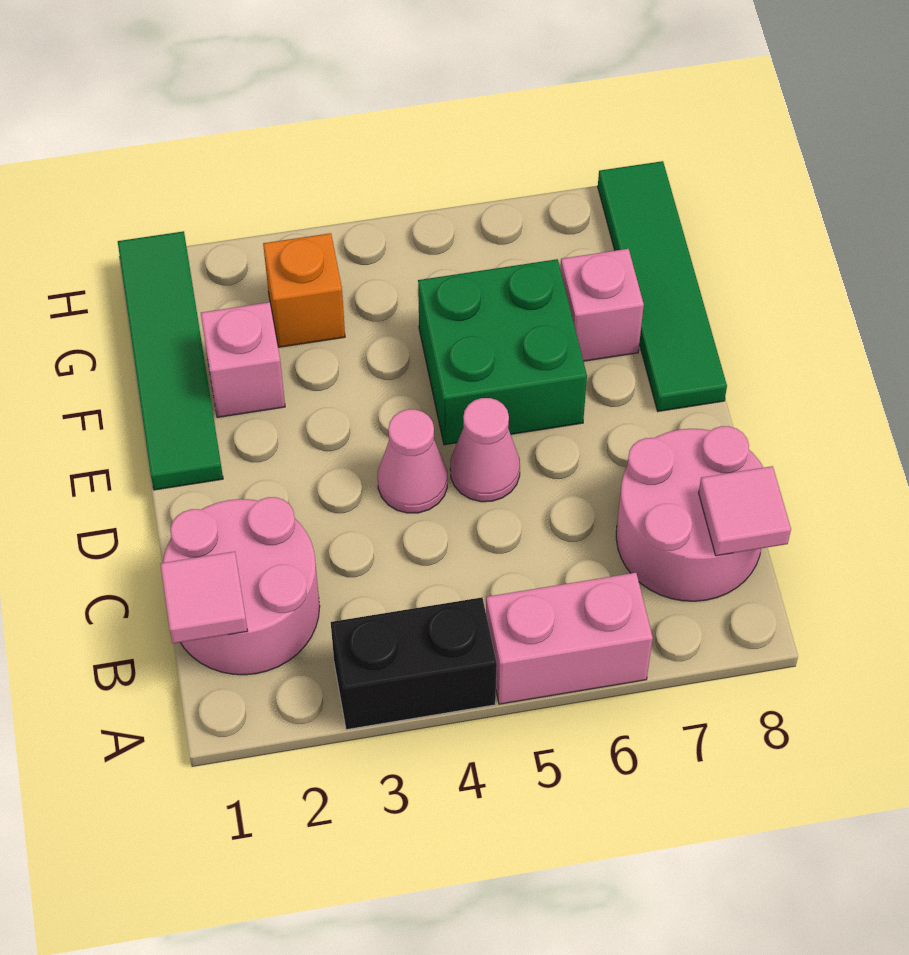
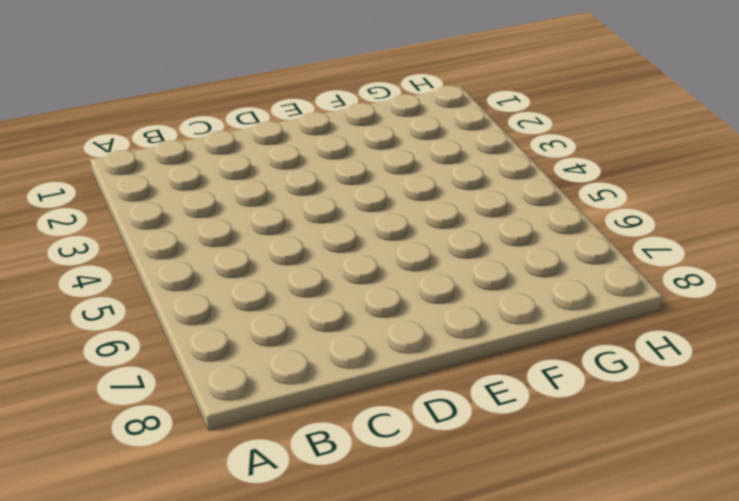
none -> black brick A3:A4 level 1
none -> pink brick A5:A6 level 1
none -> pink round brick B1:C2 level 1

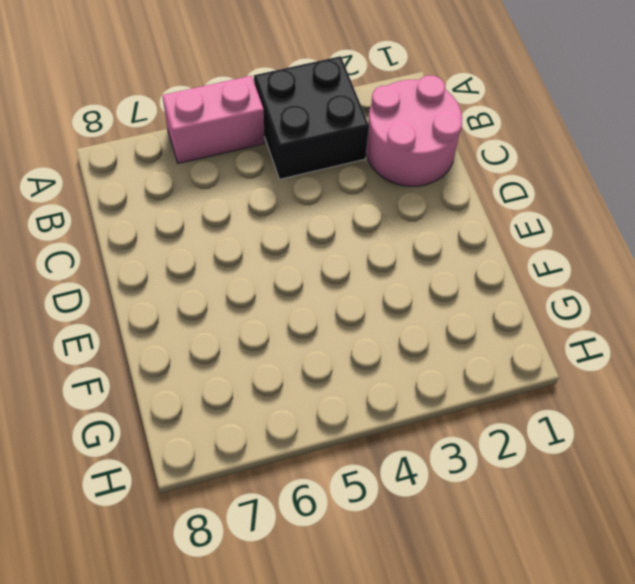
black brick A3:B4 level 1 -> black brick A3:A4 level 1
none -> pink round brick B7:C8 level 1
none -> pink cone D4 level 1
none -> pink cone D5 level 1

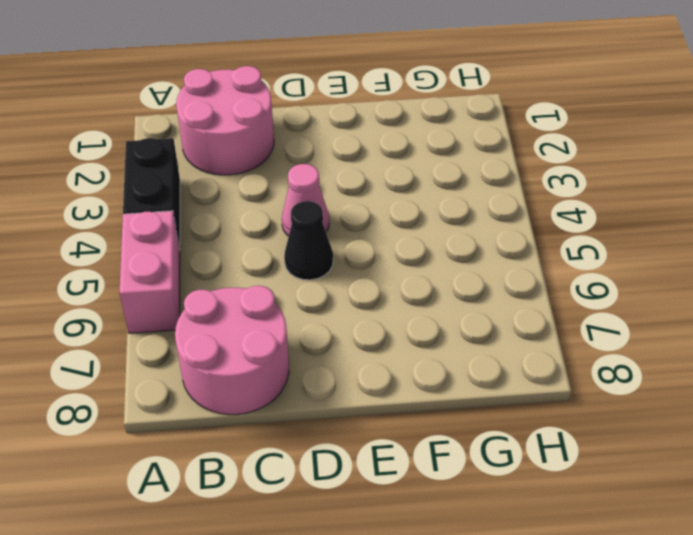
black cone D5 level 1 -> pink cone D5 level 1
none -> green tile E1:H1 level 1
none -> green brick E5:F6 level 1
none -> green tile E8:H8 level 1

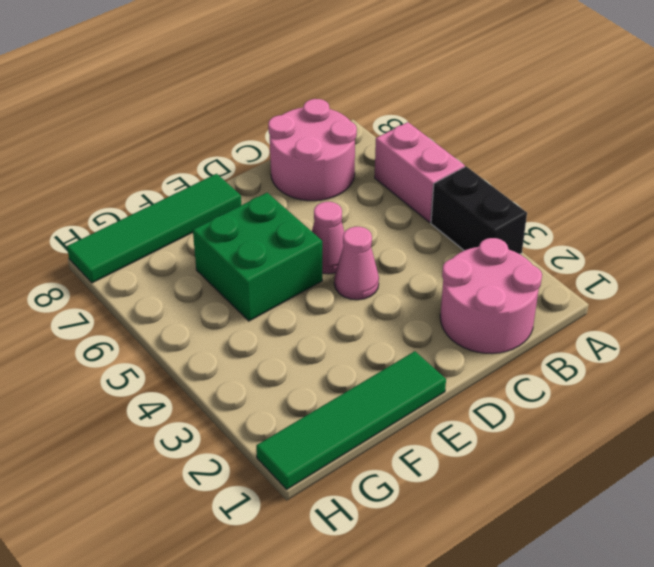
none -> pink brick F2 level 1
none -> pink brick F7 level 1
none -> orange brick G3 level 1

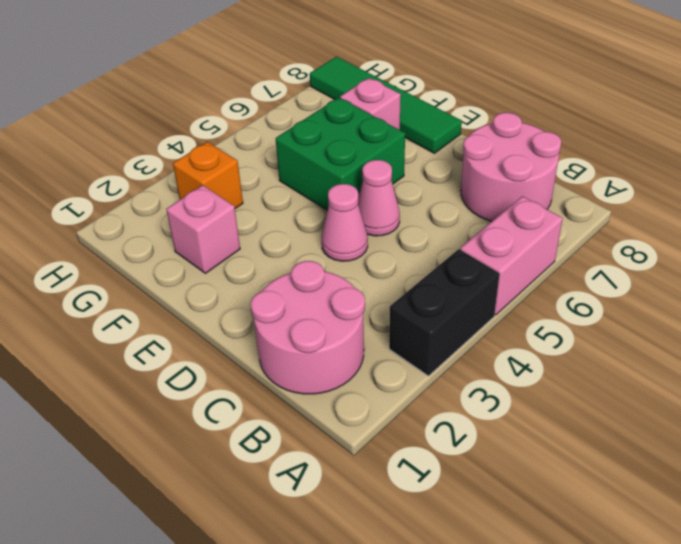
none -> green tile E1:H1 level 1
none -> pink tile B1 level 2
none -> pink tile B8 level 2

